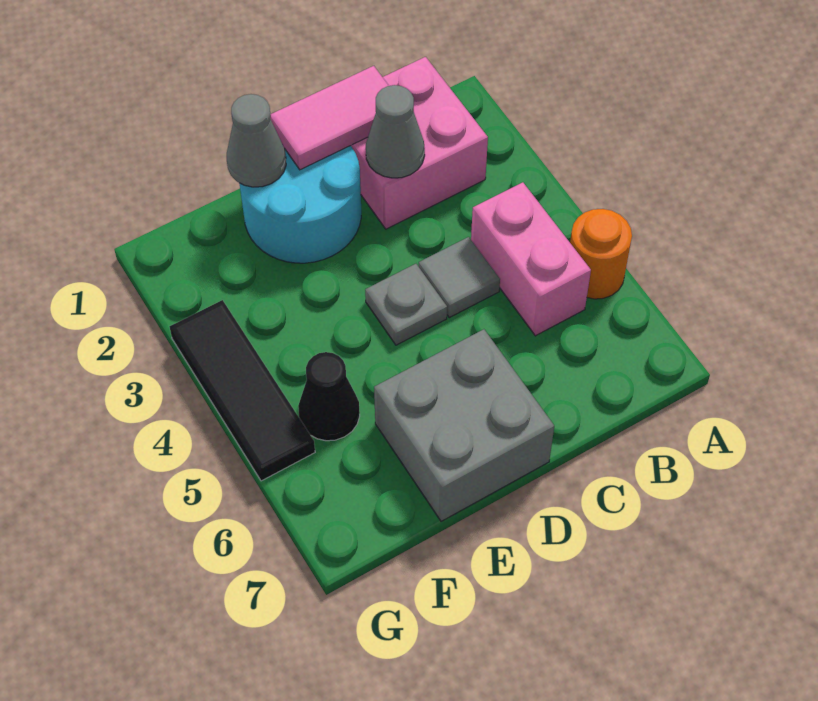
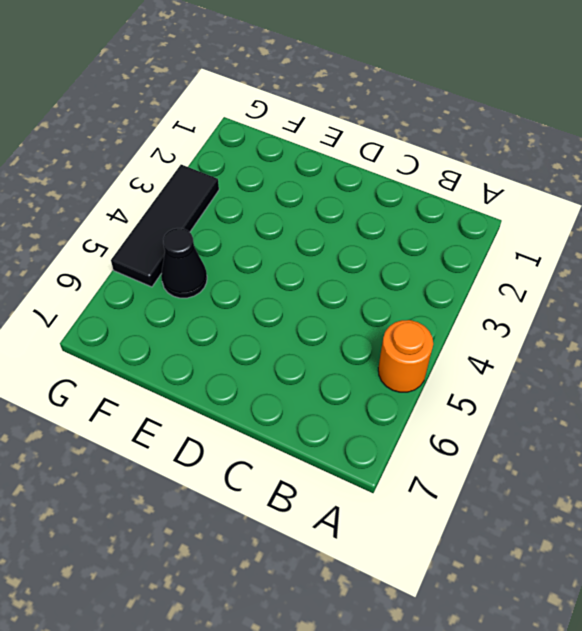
none -> pink brick B1:C2 level 1
none -> pink brick B4:B5 level 1
none -> grey tile C4 level 1

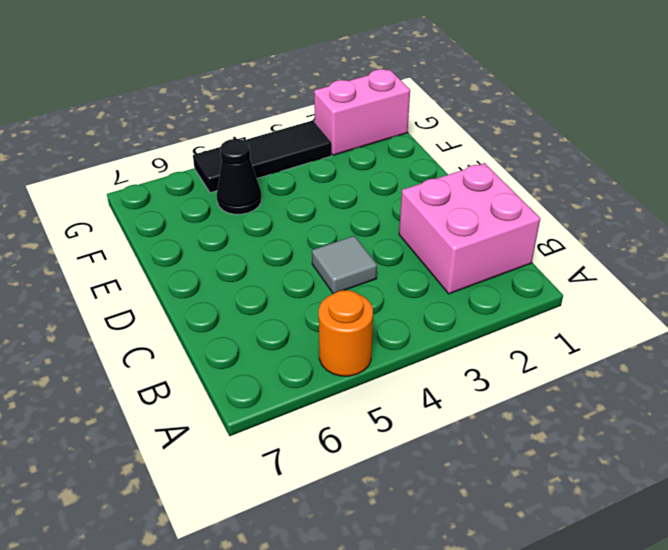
pink brick G1:G2 level 1 -> pink brick B4:B5 level 1
none -> cyan round brick D1:E2 level 1
none -> grey plate D4 level 1
none -> grey brick D6:E7 level 1

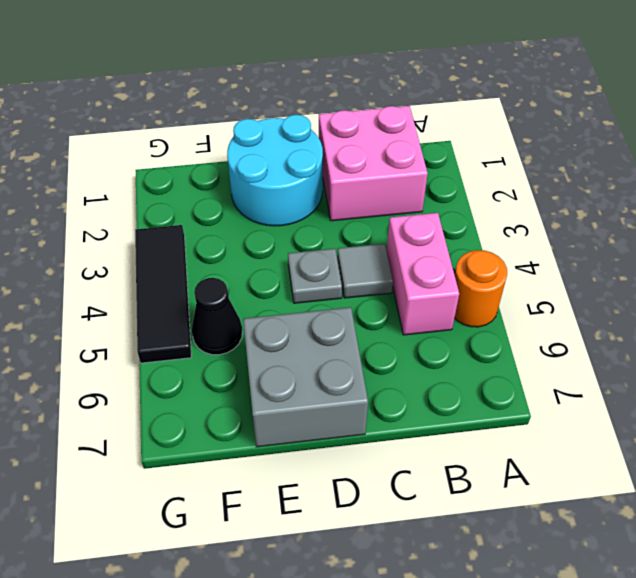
none -> pink tile C1:D1 level 2
none -> grey cone C2 level 2
none -> grey cone E1 level 2

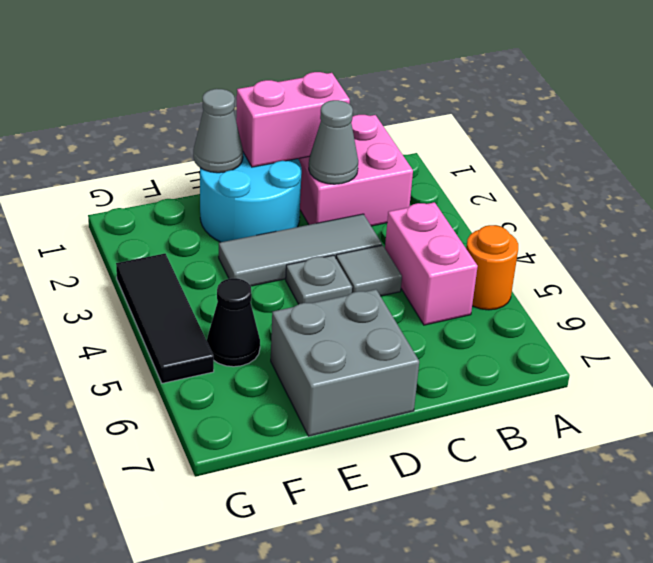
pink brick C1:D1 level 2 -> pink tile C1:D1 level 2
grey tile C3:E3 level 1 -> none

